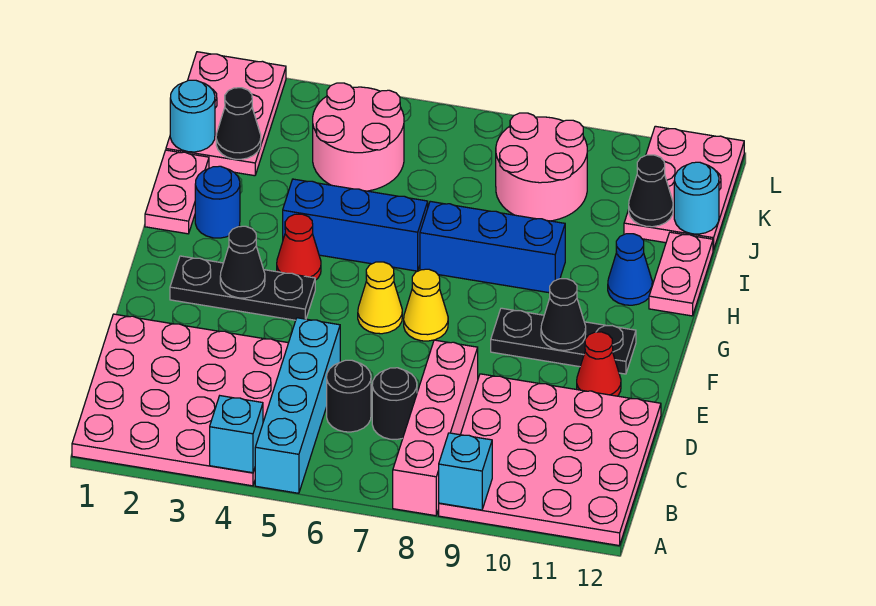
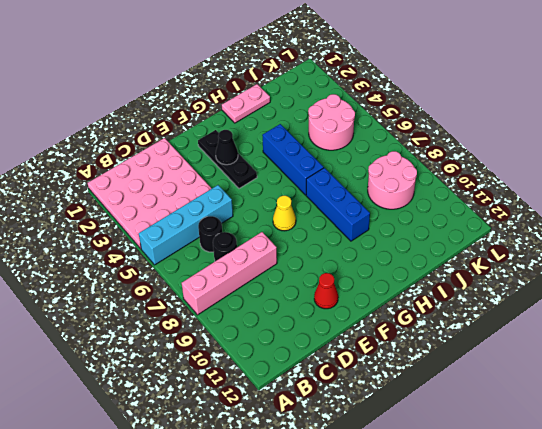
none -> pink plate A9:D12 level 1
none -> yellow cone F6 level 1
none -> black plate F9:F11 level 1
none -> red cone G4 level 1

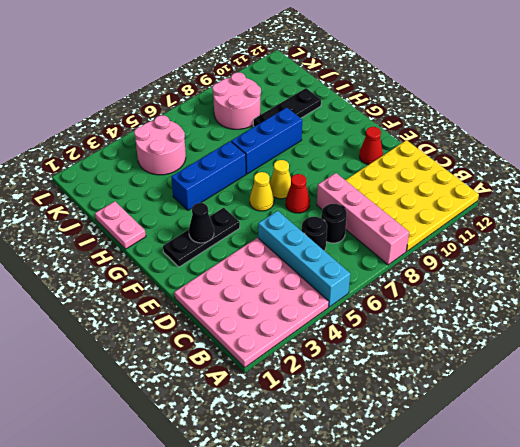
yellow plate A9:D12 level 1 -> pink plate A9:D12 level 1
red cone E7 level 1 -> red cone G4 level 1
black plate I9:I11 level 1 -> black plate F9:F11 level 1
none -> blue round brick H2 level 1
none -> blue cone H11 level 1
none -> pink plate H12:I12 level 1
none -> pink plate J1:L2 level 1

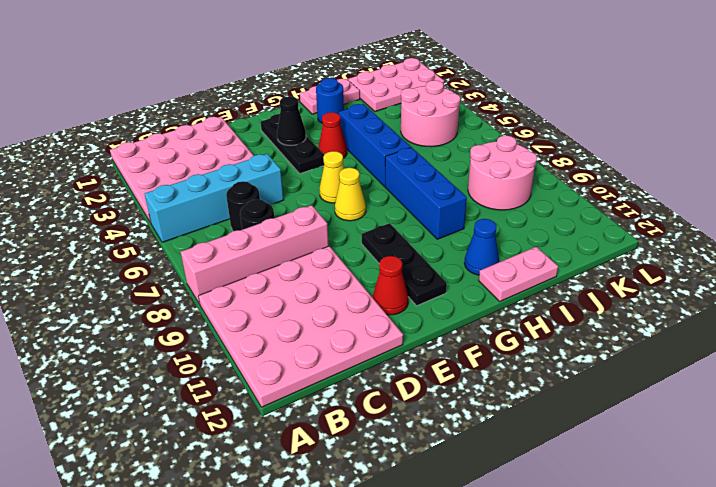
none -> pink plate J11:L12 level 1
none -> cyan brick A4 level 2
none -> cyan brick A9 level 2
none -> black cone F10 level 2

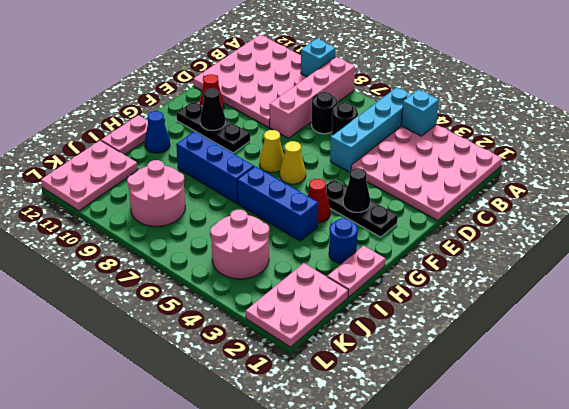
none -> cyan round brick J1 level 2
none -> black cone J2 level 2
none -> black cone J11 level 2
none -> cyan round brick J12 level 2

